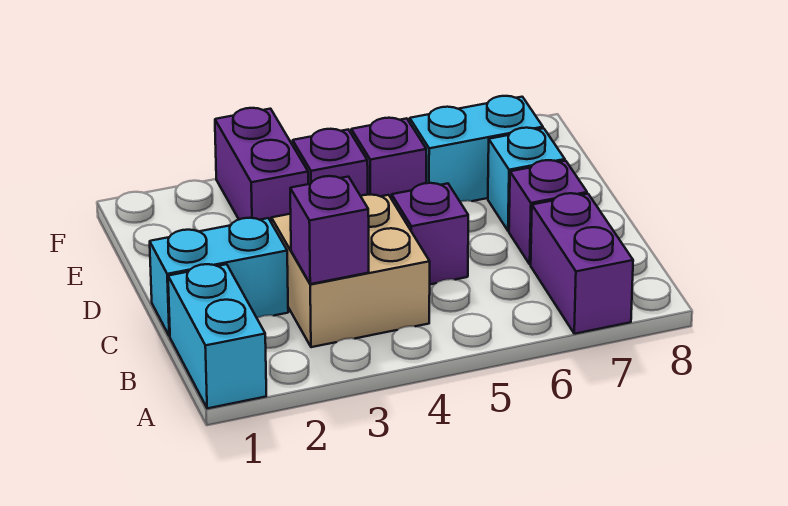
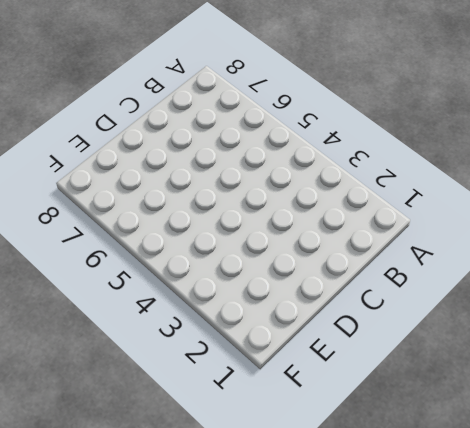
none -> cyan brick A1:B1 level 1
none -> purple brick A7:B7 level 1
none -> tan brick B3:C4 level 1

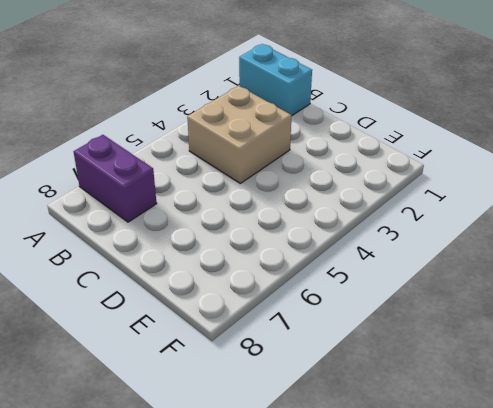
none -> cyan brick C1:C2 level 1
none -> purple brick C5 level 1
none -> purple brick C7 level 1

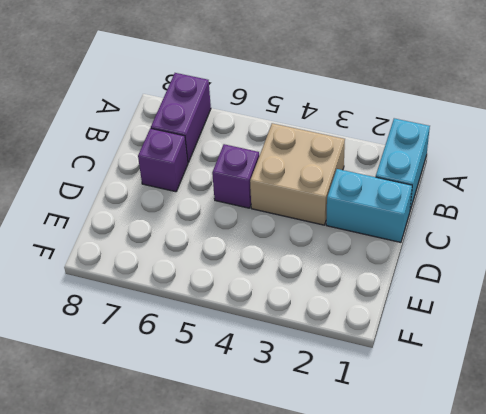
none -> cyan brick D7 level 1
none -> purple brick E3:F3 level 1
none -> purple brick E4 level 1

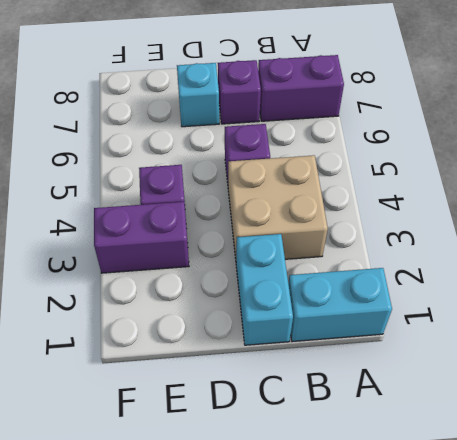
none -> purple brick E5 level 1
none -> cyan brick E6:E7 level 1
none -> purple brick B3 level 2

